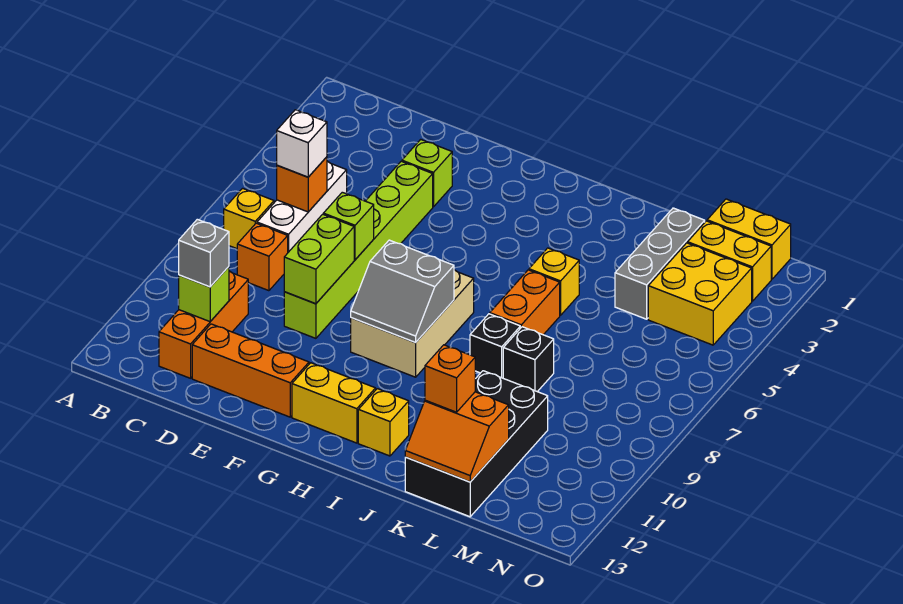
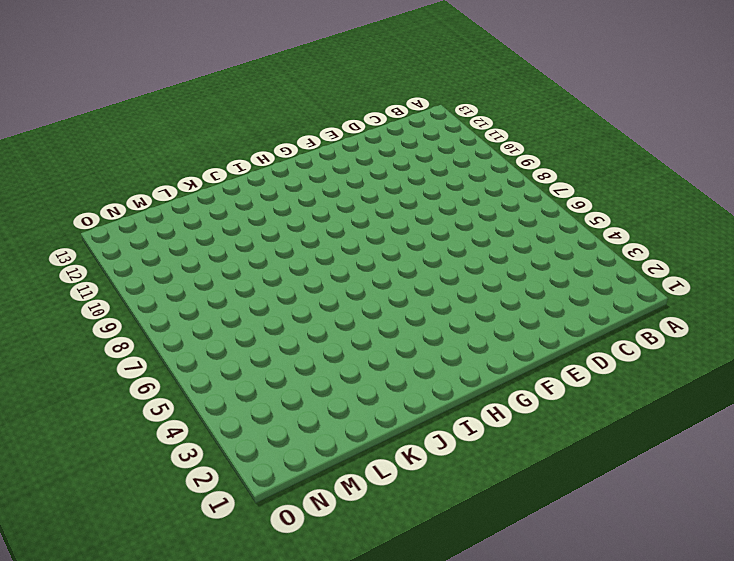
none -> yellow brick B7 level 1
none -> white brick C5:C7 level 1
none -> orange brick C8 level 1

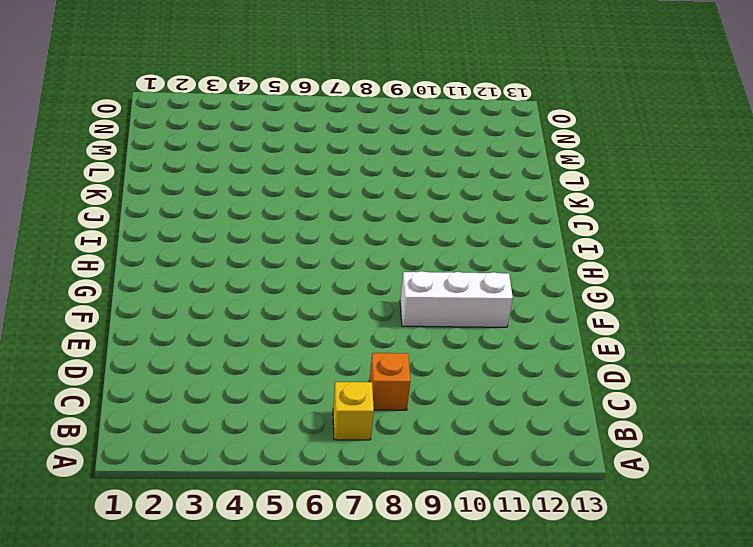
white brick F9:F11 level 1 -> white brick C5:C7 level 1
none -> orange brick C10:C12 level 1
none -> orange brick D12:F12 level 1
none -> lime brick E3 level 1

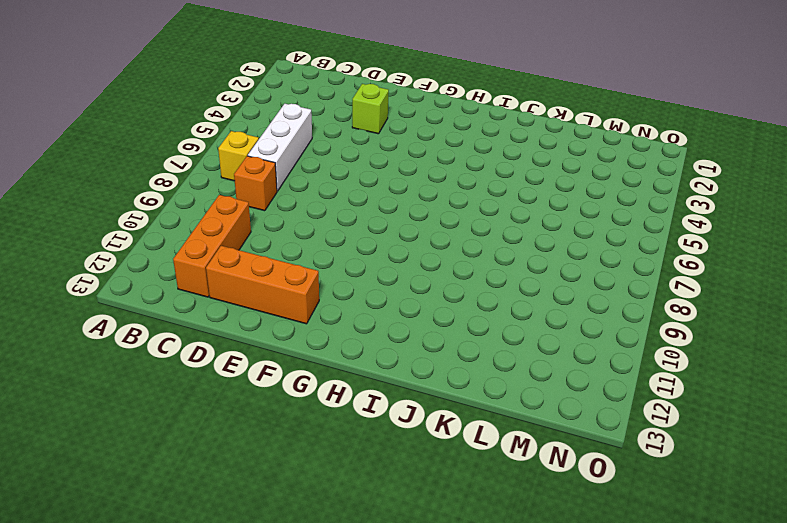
none -> lime brick E4:E9 level 1
none -> tan brick G7:H9 level 1
none -> yellow brick G12:H12 level 1

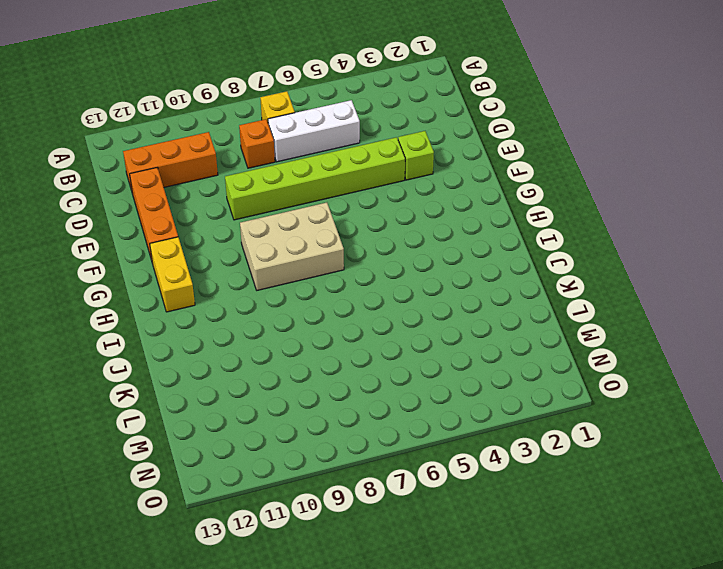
none -> yellow brick I12 level 1
none -> yellow brick J5 level 1
none -> orange brick J6:J7 level 1

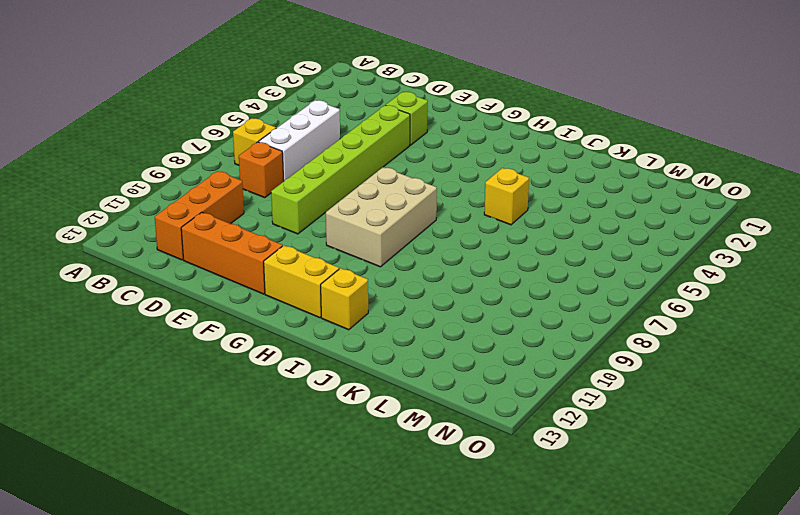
none -> orange brick J6:J7 level 1
none -> black brick J8 level 1
none -> black brick K8 level 1

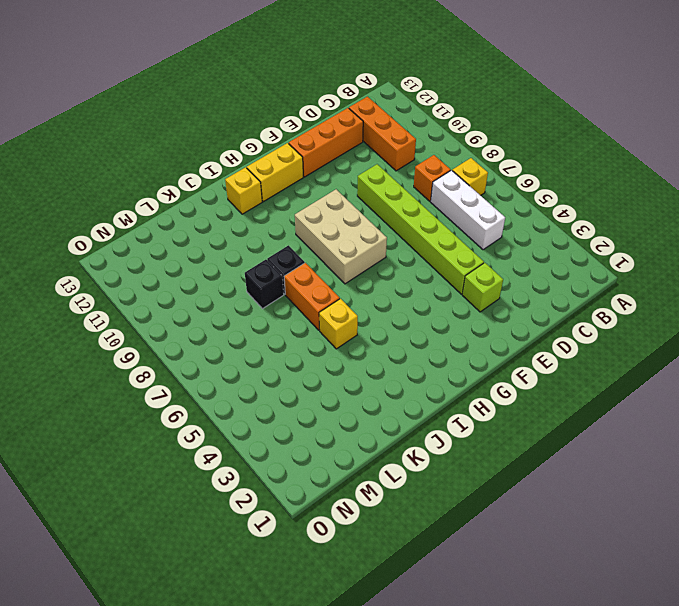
none -> black brick K10:L13 level 1
none -> grey brick L2:L4 level 1
none -> yellow brick M1:N1 level 1

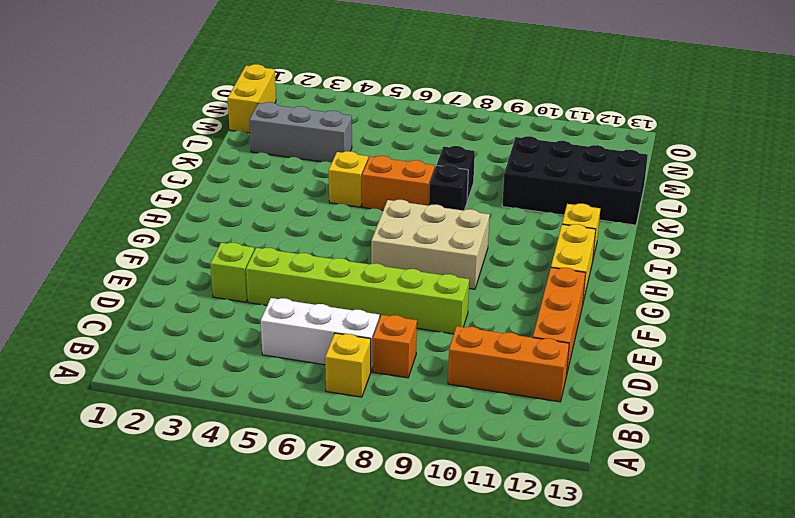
none -> yellow brick M2:N2 level 1
none -> yellow brick M3:N4 level 1
none -> orange brick C6 level 2

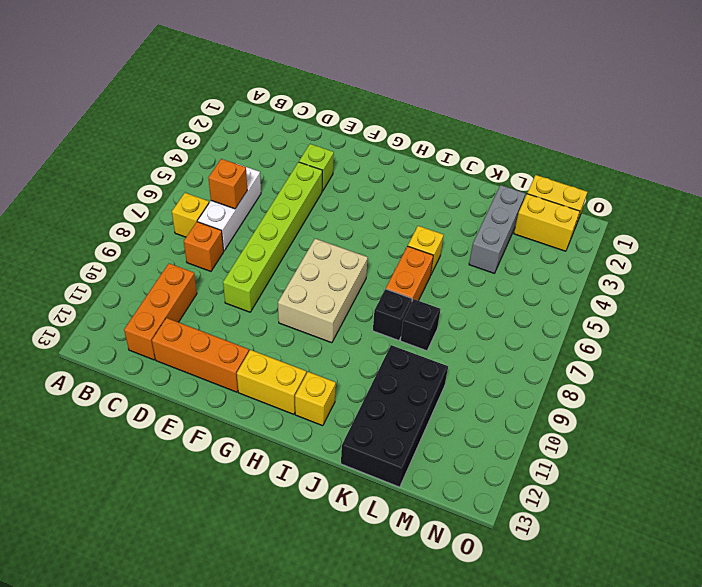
none -> yellow brick M3:N4 level 1
none -> lime brick C11 level 2
none -> lime brick E7 level 2

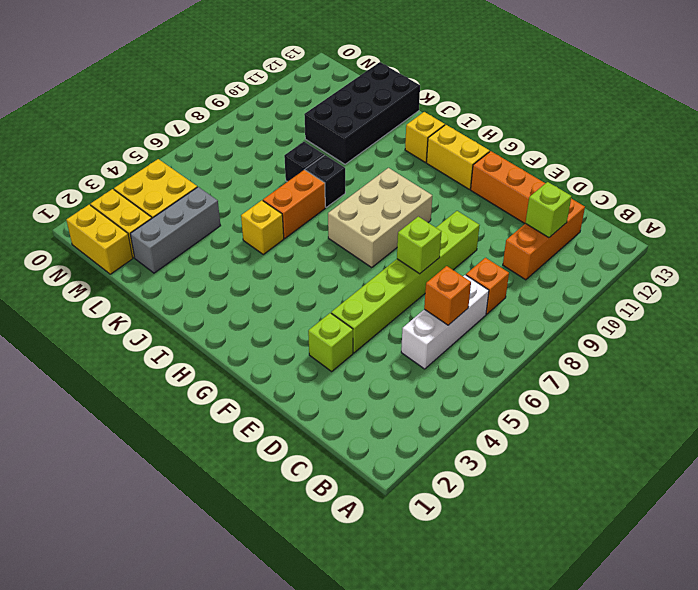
none -> yellow brick B7 level 1
none -> lime brick E8:E9 level 2
none -> grey slope G8:H9 level 2 top 8

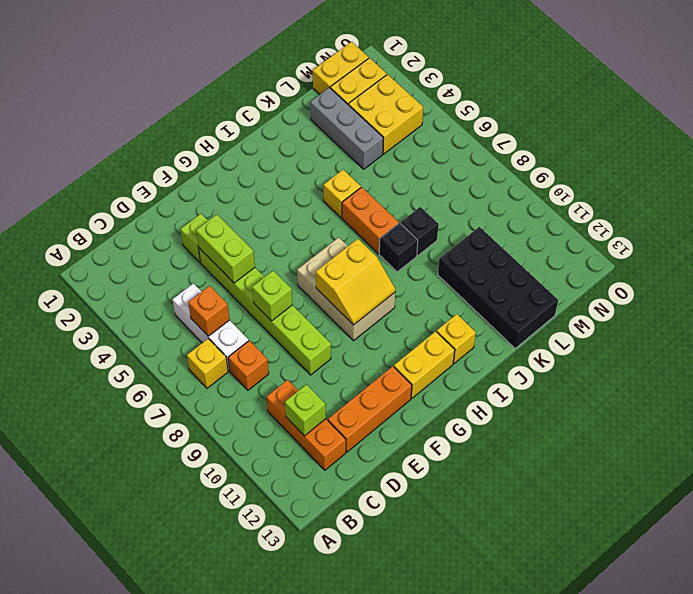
lime brick E4:E5 level 2 -> lime brick E8:E9 level 2
yellow slope G8:H9 level 2 top 8 -> grey slope G8:H9 level 2 top 8
none -> orange slope K12:L13 level 2 top 12
none -> white brick C6 level 3
none -> grey brick C11 level 3

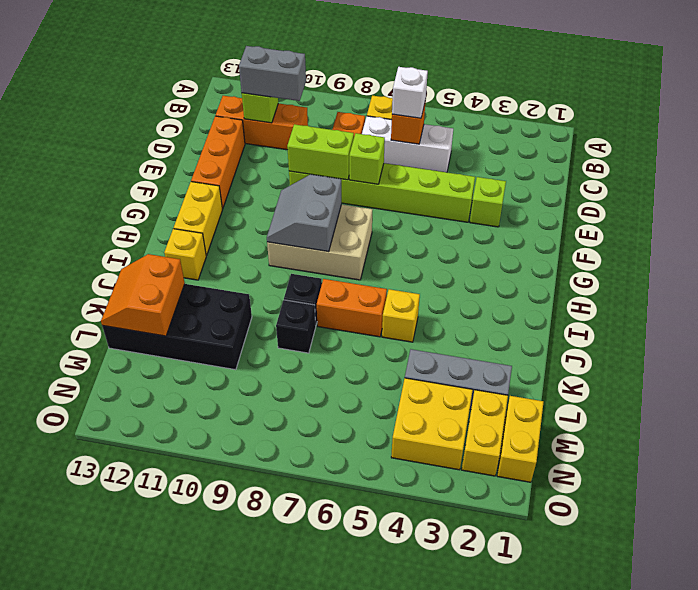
grey brick C10:C11 level 3 -> grey brick C11 level 3
none -> orange brick K12 level 3

